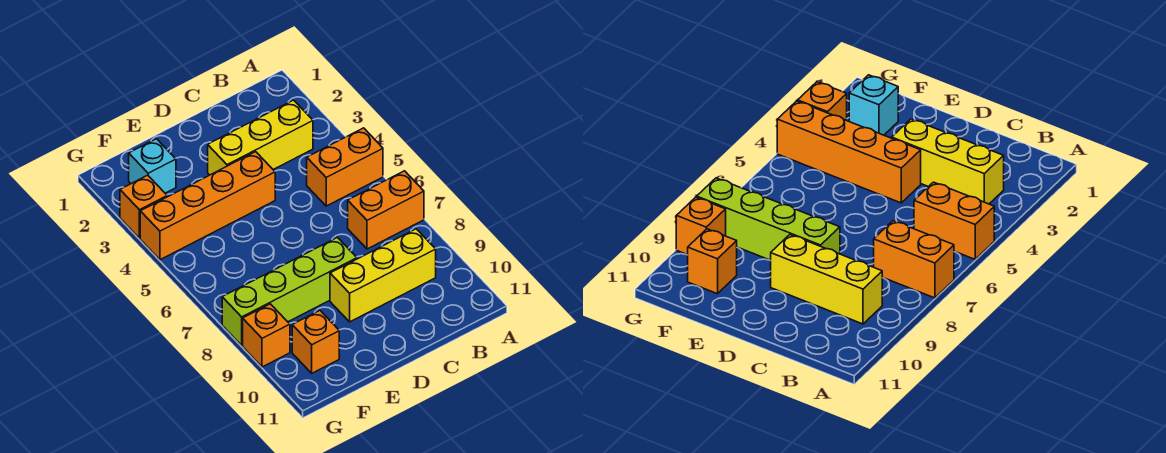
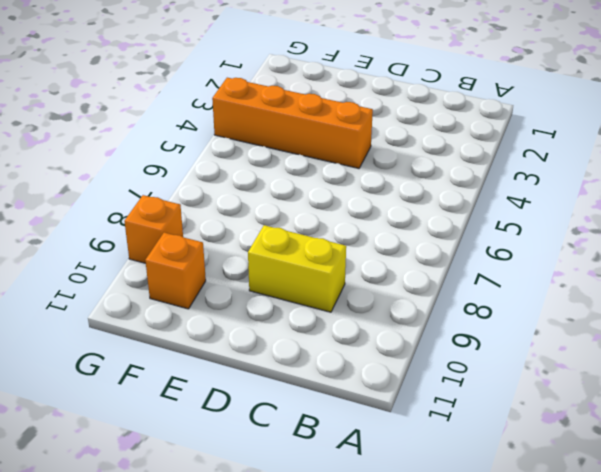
yellow brick C9:D9 level 1 -> yellow brick B9:D9 level 1
none -> orange brick A5:B5 level 1
none -> orange brick A7:B7 level 1

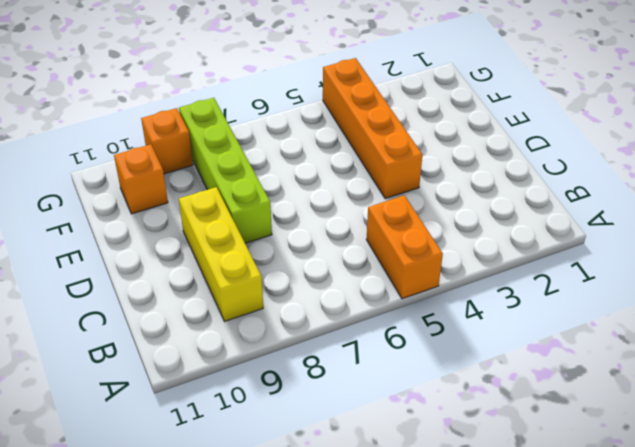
none -> orange brick A7:B7 level 1
none -> yellow brick B3:D3 level 1

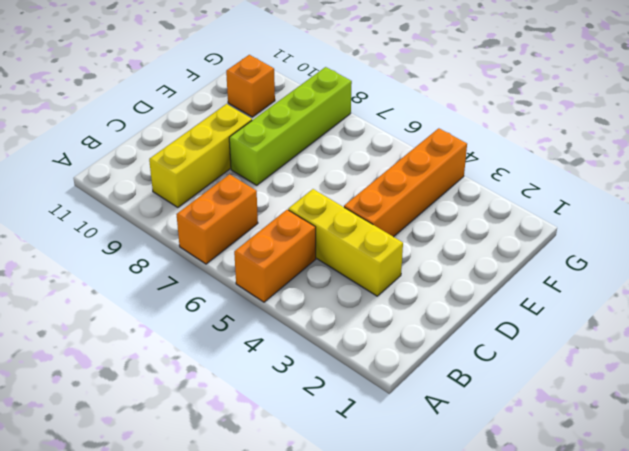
yellow brick C3:C5 level 1 -> yellow brick B3:D3 level 1
none -> cyan brick F2 level 1
none -> orange brick G3 level 1

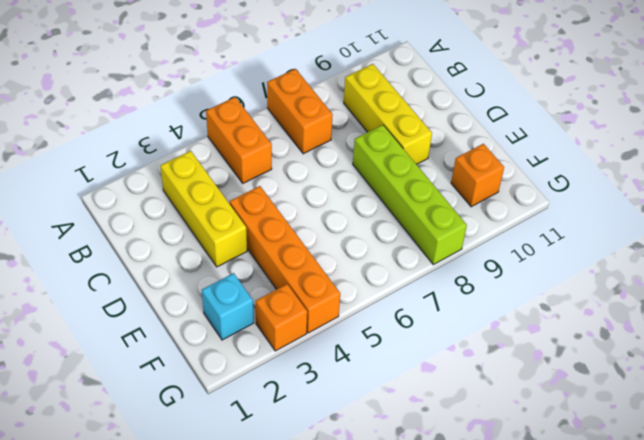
none -> orange brick G9 level 1

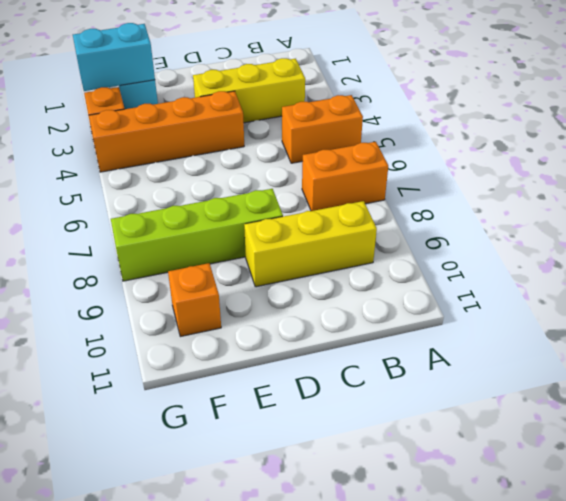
cyan brick F2:G2 level 2 -> none
none -> orange brick G9 level 1

